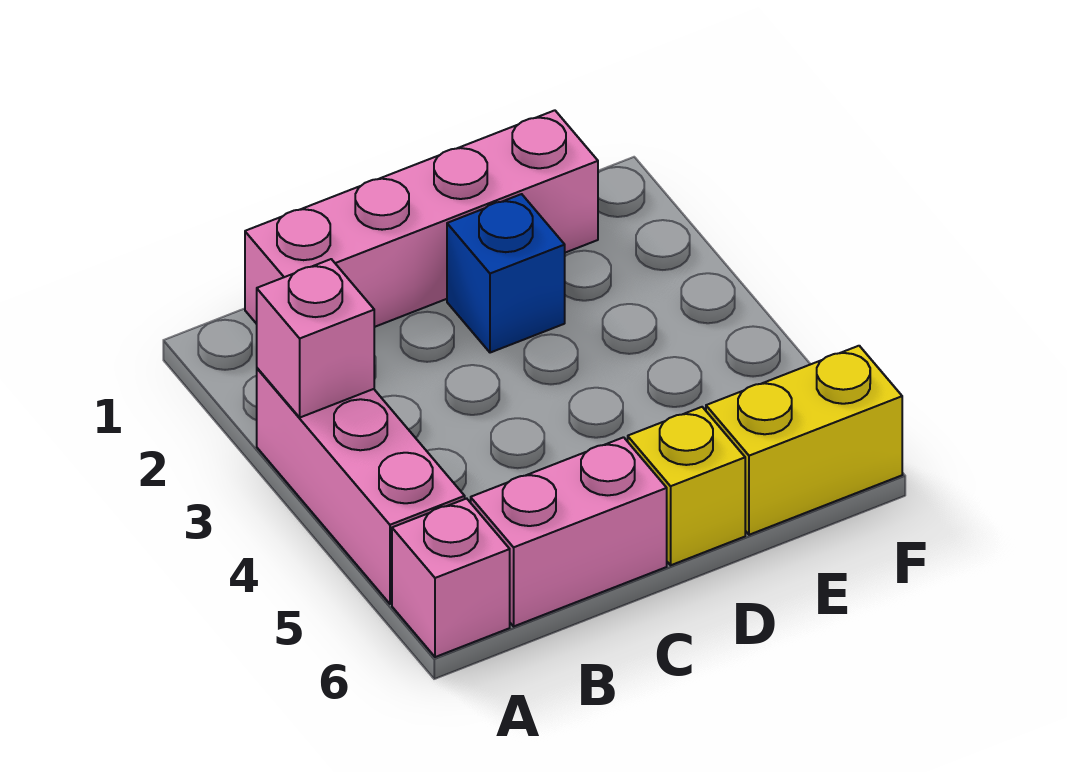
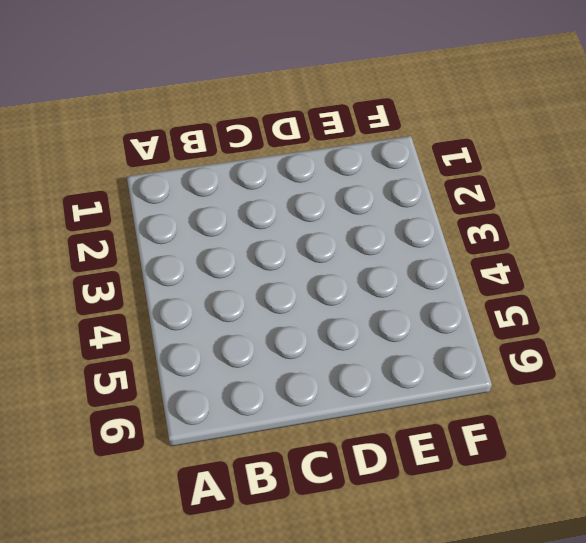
none -> pink brick A3:A5 level 1
none -> pink brick A6 level 1

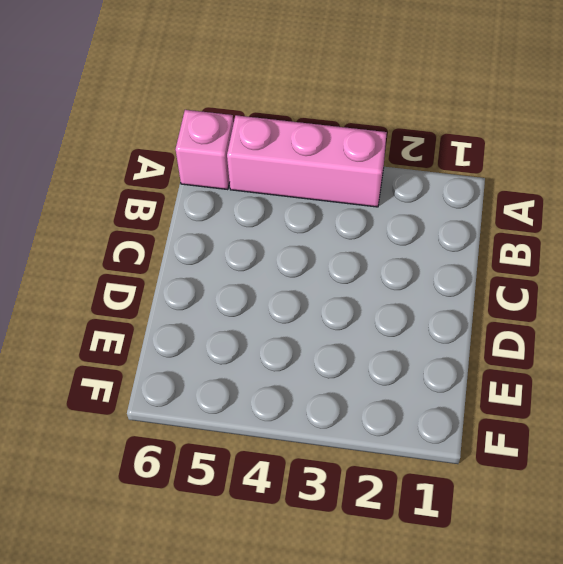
none -> pink brick B1:E1 level 1
none -> pink brick B6:C6 level 1

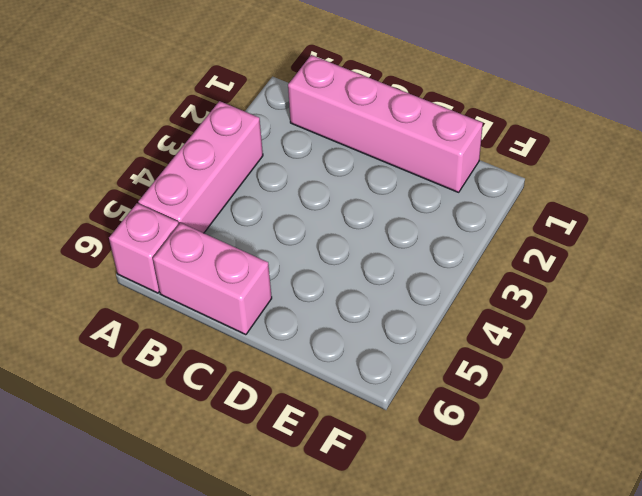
none -> blue brick D2 level 1
none -> yellow brick D6 level 1

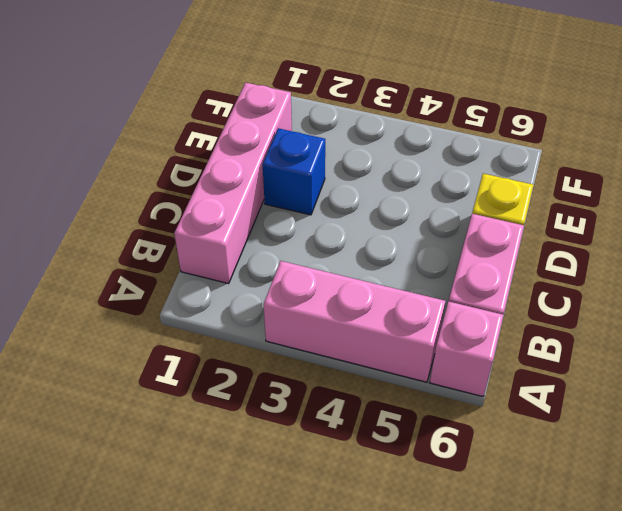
none -> yellow brick E6:F6 level 1
none -> pink brick A3 level 2

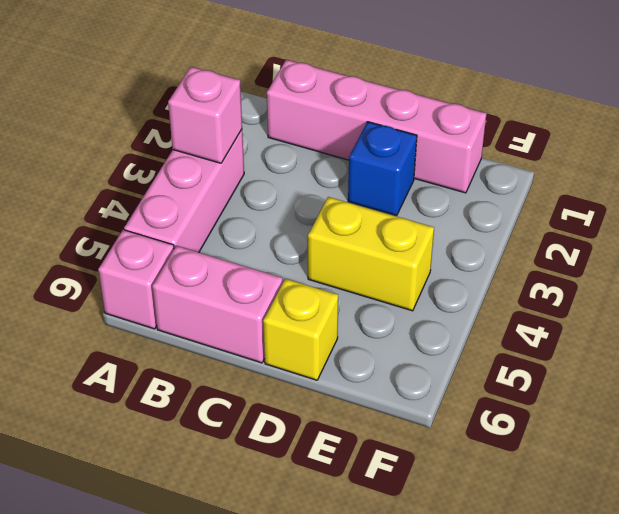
yellow brick D4:E4 level 1 -> yellow brick E6:F6 level 1

